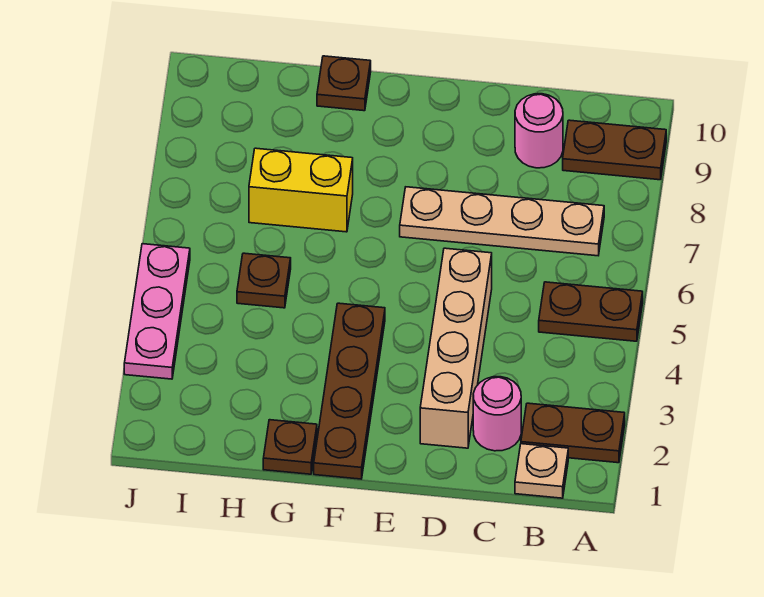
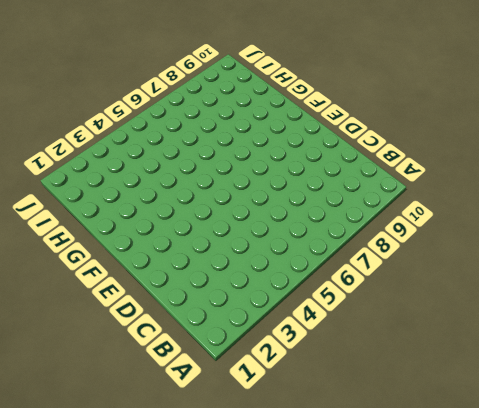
none -> brown plate A2:B2 level 1
none -> brown plate A5:B5 level 1
none -> brown plate A9:B9 level 1

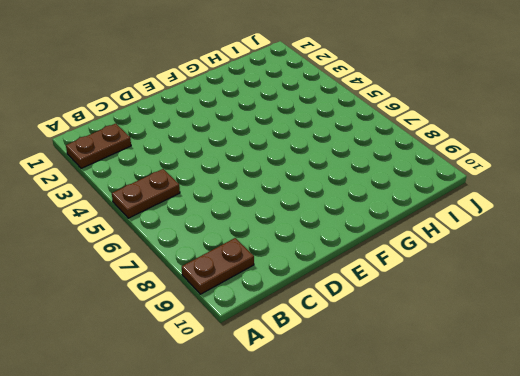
none -> tan plate B1 level 1
none -> tan plate B7:E7 level 1
none -> pink round brick C2 level 1

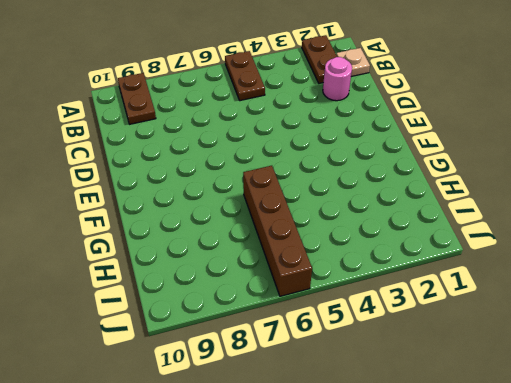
brown brick G6:J6 level 1 -> none
none -> tan plate B7:E7 level 1
none -> pink round brick C9 level 1
none -> tan brick D2:D5 level 1

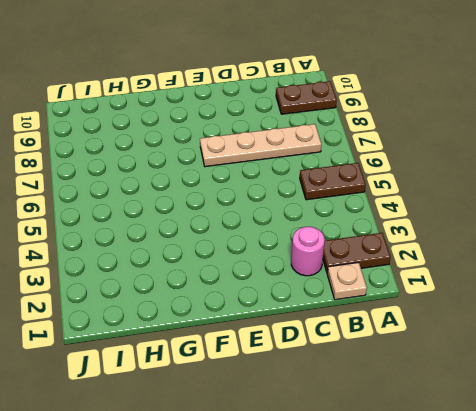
none -> pink round brick C9 level 1
none -> tan brick D2:D5 level 1
none -> brown plate F1:F4 level 1

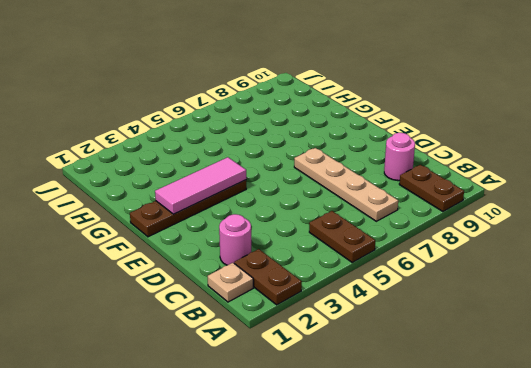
pink tile F2:F4 level 2 -> none
none -> tan brick D2:D5 level 1
none -> brown plate G1 level 1
none -> yellow brick G7:H7 level 1

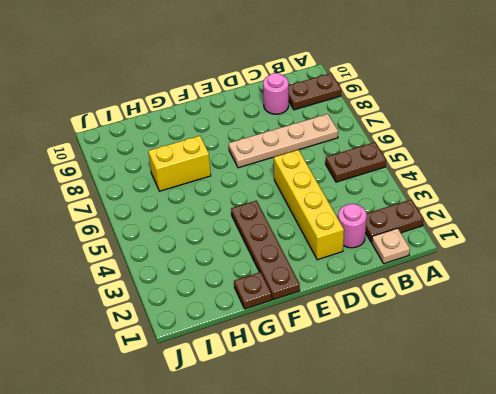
yellow brick D2:D5 level 1 -> tan brick D2:D5 level 1
none -> brown plate G10 level 1
none -> brown plate H5 level 1
none -> pink plate J3:J5 level 1

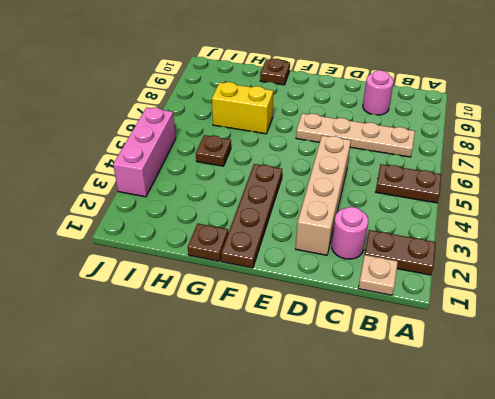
pink brick J3:J5 level 1 -> pink plate J3:J5 level 1
none -> brown plate A9:B9 level 1

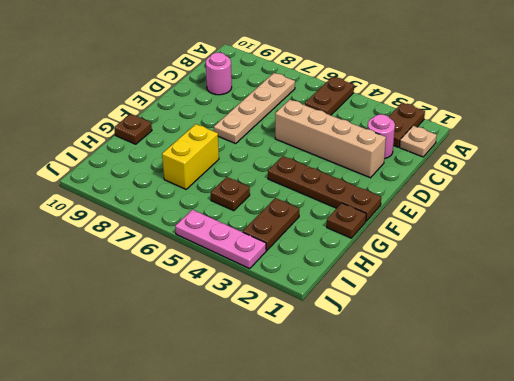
brown plate H3:I3 level 1 -> brown plate A9:B9 level 1

